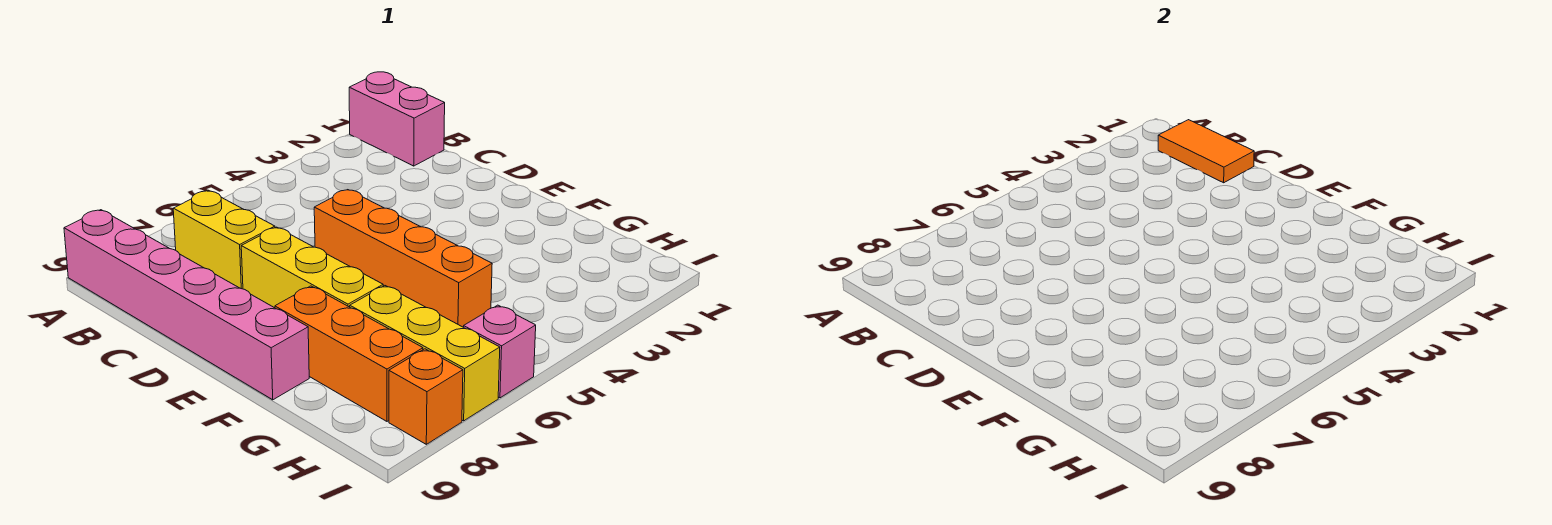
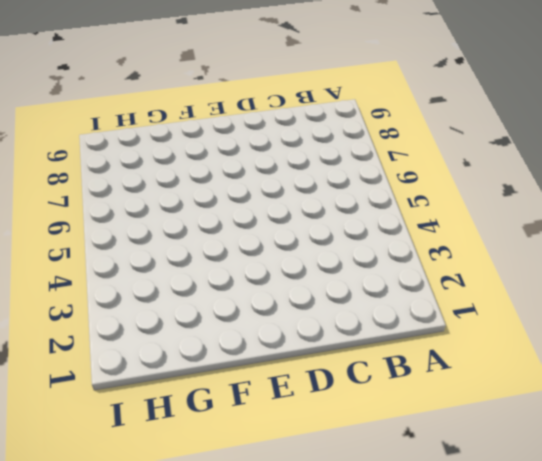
none -> pink brick A1:B1 level 1
none -> pink brick A9:F9 level 1

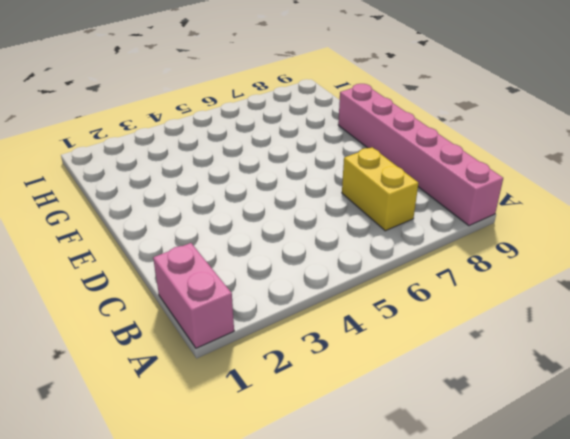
none -> orange brick D5:G5 level 1
none -> yellow brick D7:F7 level 1

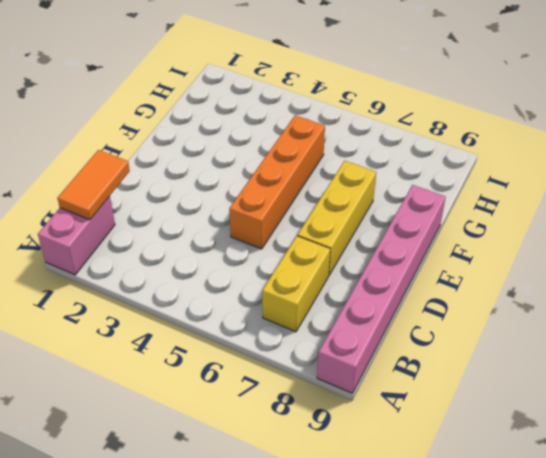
none -> orange brick F8:H8 level 1
none -> yellow brick G7:I7 level 1

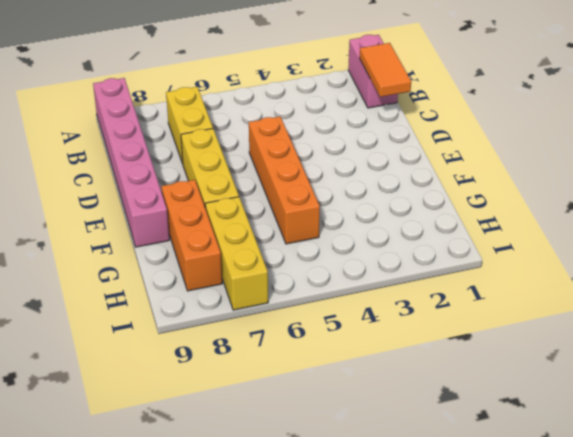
none -> pink brick I6 level 1
none -> orange brick I8 level 1

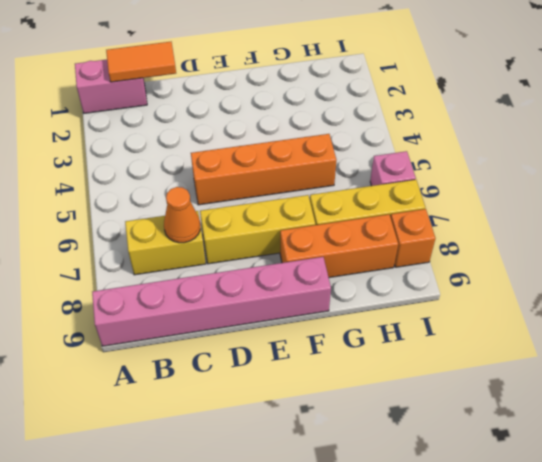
orange cone C7 level 2 -> none

